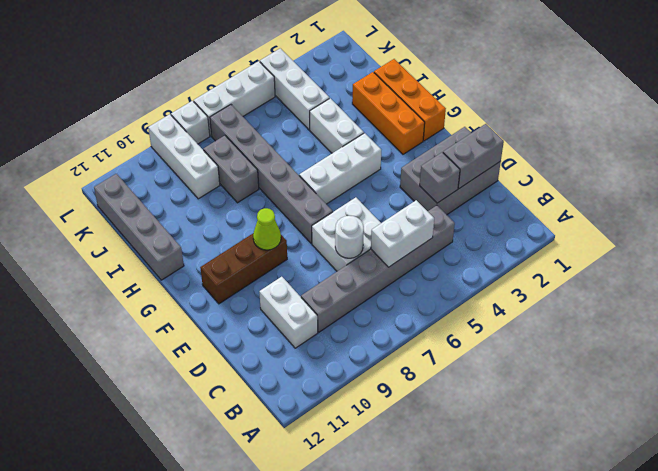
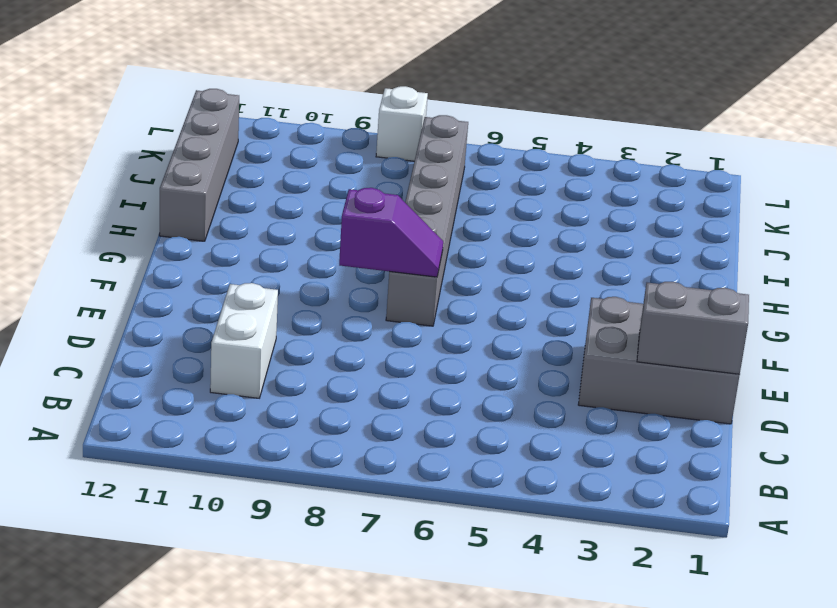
purple slope F7:F8 level 2 top 8 -> none
none -> grey brick C4:C9 level 1
none -> white brick D6:E7 level 1
none -> brown brick F9:F11 level 1

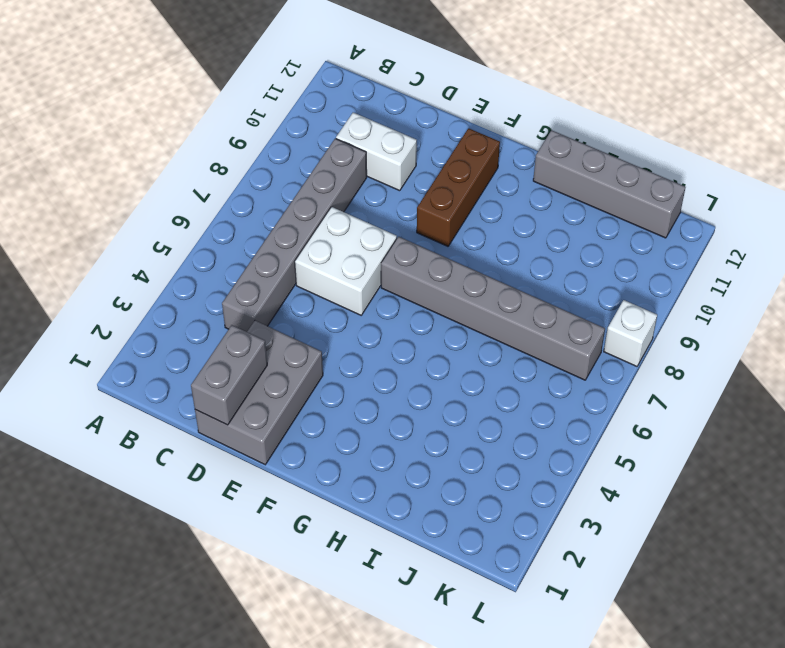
none -> orange brick G1:I1 level 1
none -> orange brick G2:I2 level 1
none -> white brick G4:G6 level 1

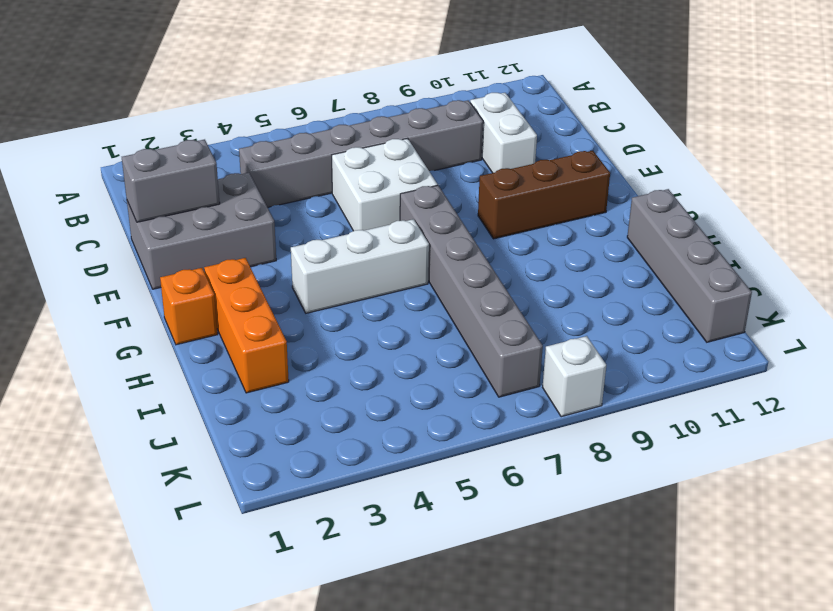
orange brick G1 level 1 -> orange brick G1:I1 level 1
none -> white brick H4:I4 level 1
none -> grey brick I8:J8 level 1
none -> white brick J4:L4 level 1

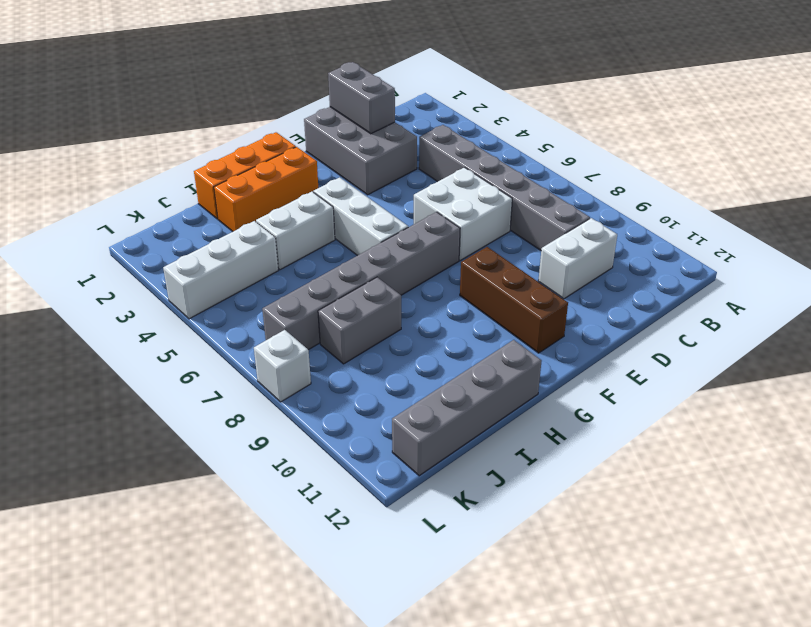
none -> white brick J9:L9 level 1
none -> white brick L5:L7 level 1
none -> white brick C5:C6 level 2

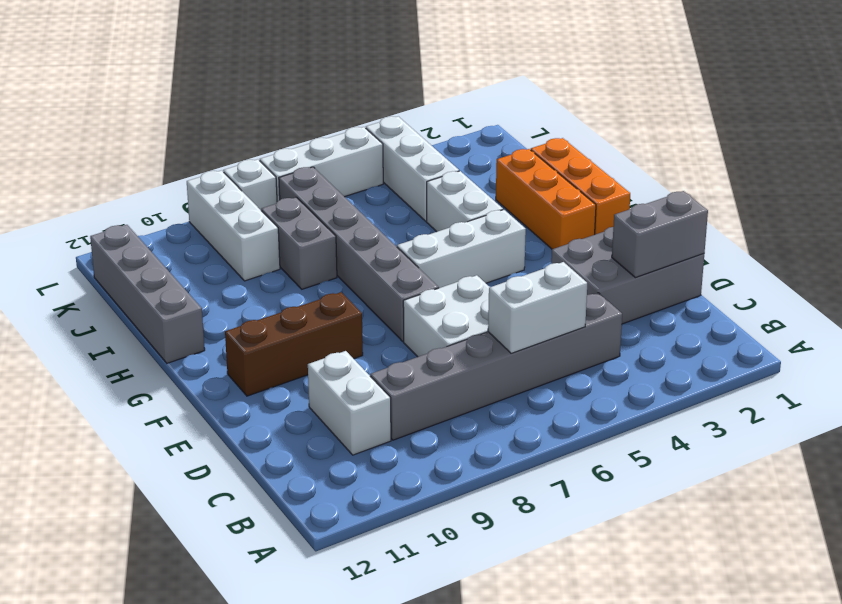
none -> grey brick D3 level 2
none -> white round brick D7 level 2
none -> lime cone F9 level 2

